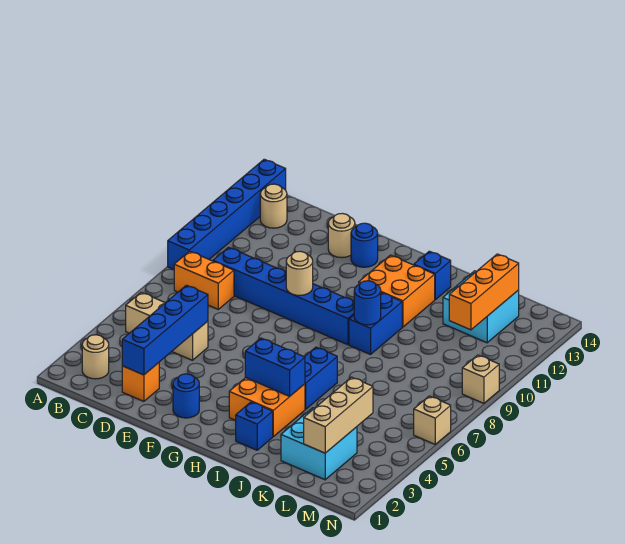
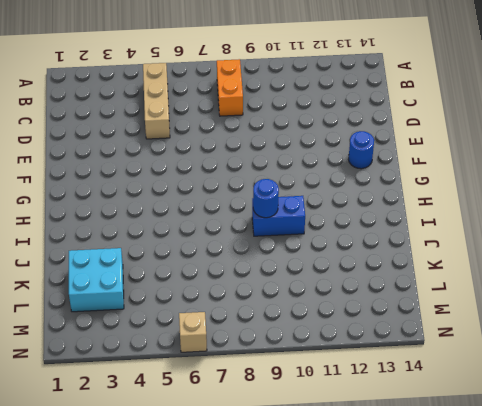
none -> blue brick A9:A14 level 1
none -> tan round brick B2 level 1
none -> tan round brick B13 level 1

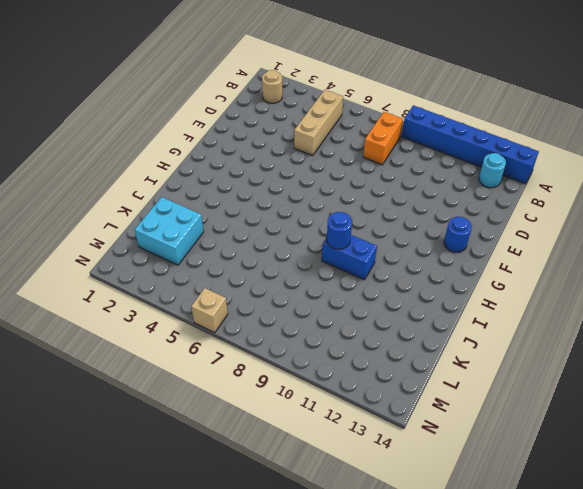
cyan round brick B13 level 1 -> tan round brick B13 level 1
none -> blue brick C9:H9 level 1
none -> orange brick D2 level 1
none -> tan round brick E13 level 1

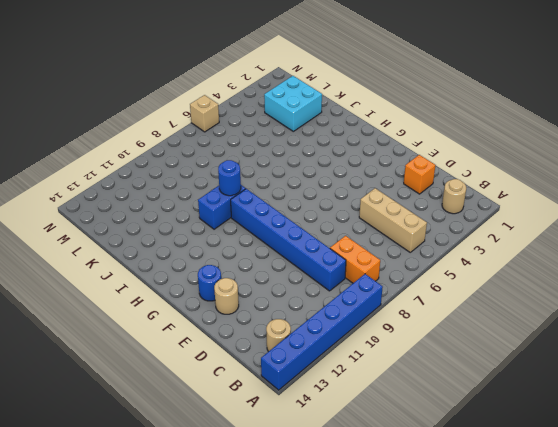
none -> blue round brick F2 level 1
none -> orange brick H3:I4 level 1
none -> orange brick H11:I12 level 1

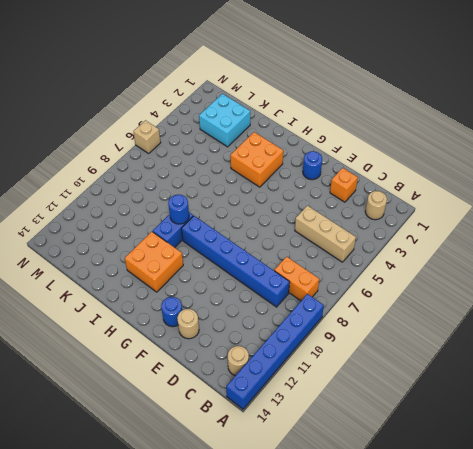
none -> blue brick I2 level 1
none -> blue brick I5:I6 level 1
none -> blue brick I13 level 1

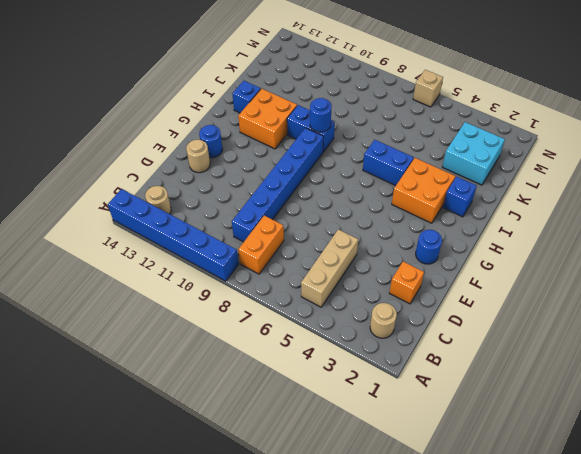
none -> cyan brick K12:L13 level 1
none -> tan brick N9 level 1
none -> blue brick D2:D5 level 2

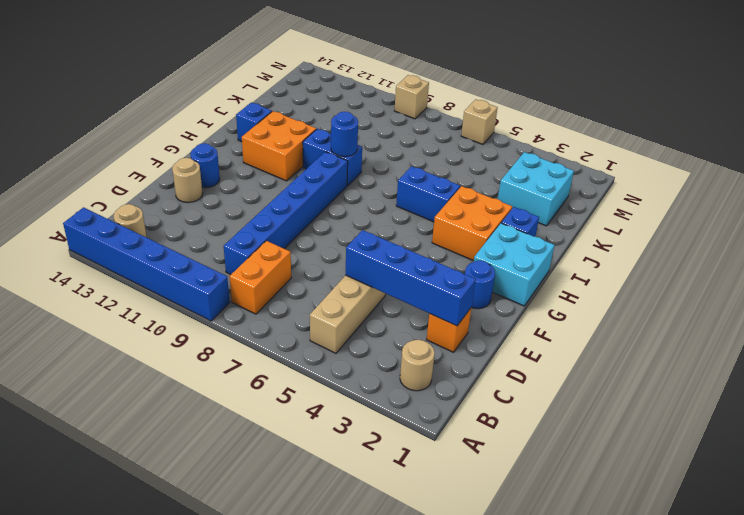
cyan brick G1:H2 level 1 -> cyan brick K12:L13 level 1
none -> tan round brick F9 level 2
none -> blue brick H4:I4 level 2
none -> tan brick L2:L4 level 2

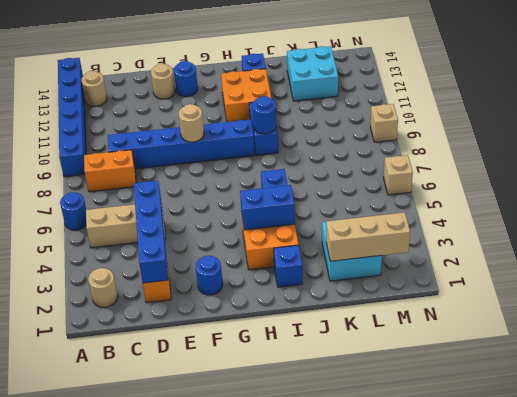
blue round brick A6 level 1 -> none
tan brick K2:M2 level 2 -> tan brick L2:L4 level 2
none -> orange brick L11:L13 level 2

